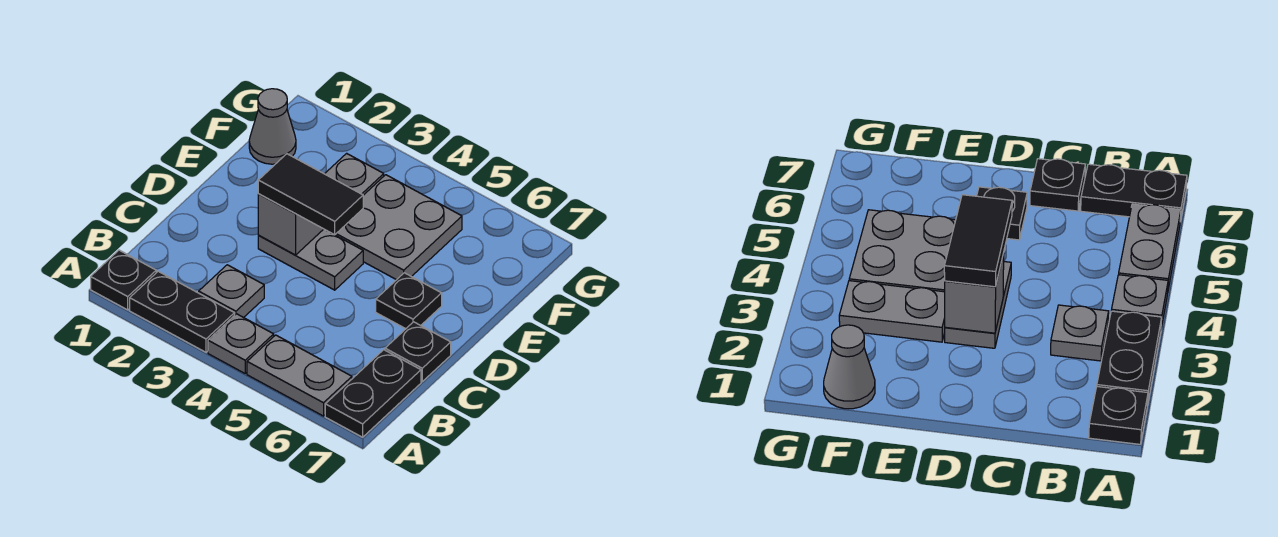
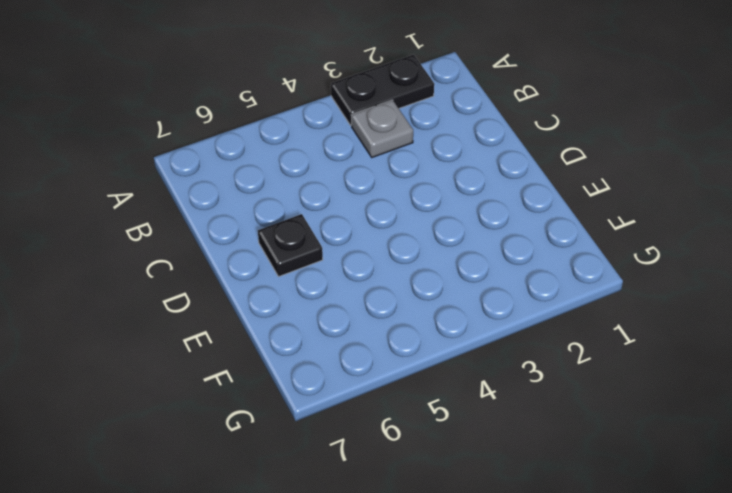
none -> black plate A1 level 1
none -> grey plate A4 level 1
none -> grey plate A5:A6 level 1

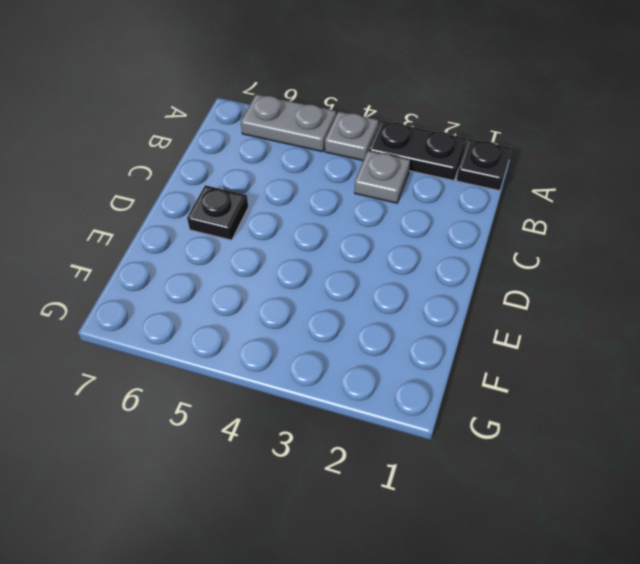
none -> black plate A7:B7 level 1
none -> black plate C7 level 1
none -> grey plate D3:D4 level 1

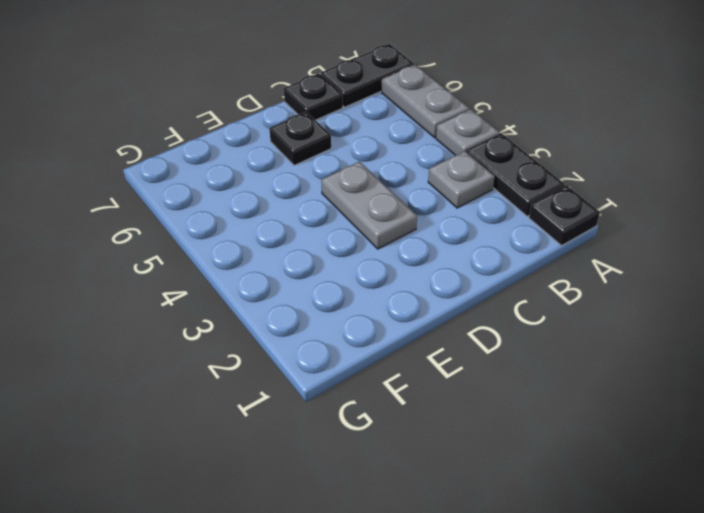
none -> grey plate E3:F3 level 1
none -> grey plate E4:F5 level 1
none -> grey cone F1 level 1

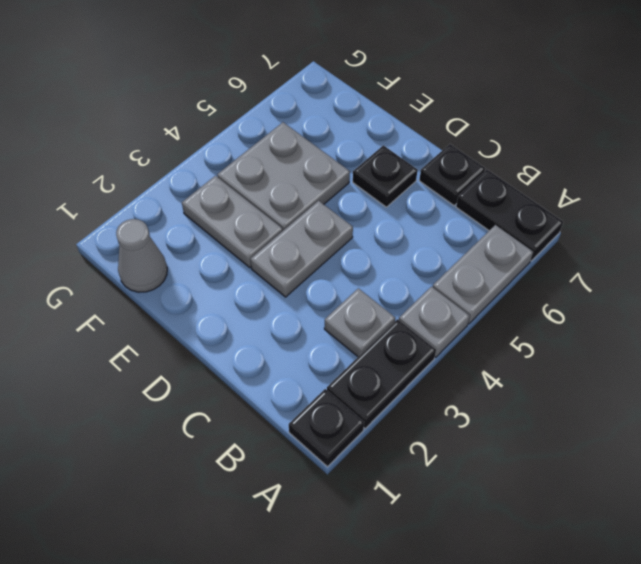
none -> grey brick D3 level 2
none -> black tile D3:D4 level 3

